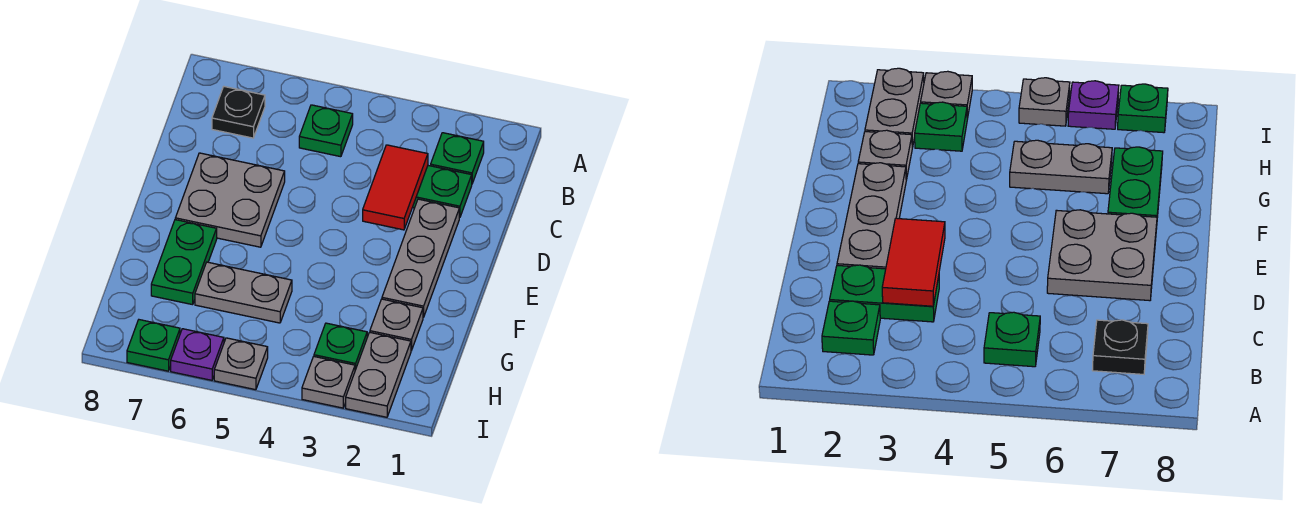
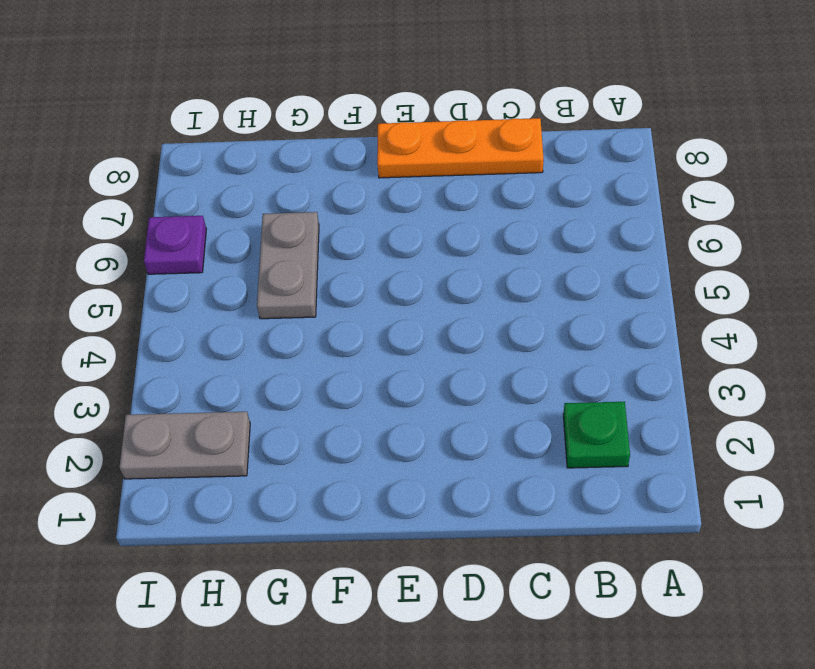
orange plate C8:E8 level 1 -> none
none -> green plate B5 level 1
none -> black plate B7 level 1
none -> green plate C2:C3 level 1

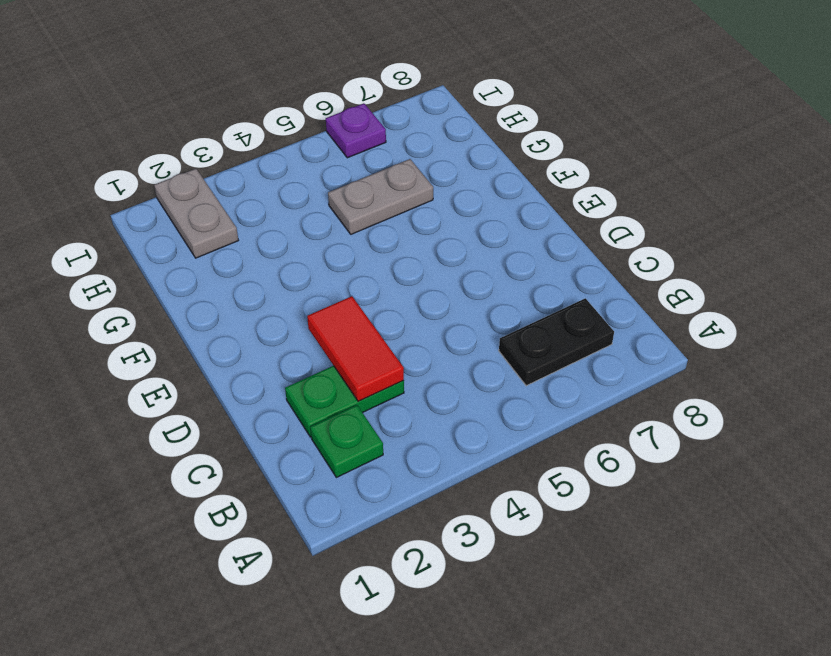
black plate B6:B7 level 1 -> black plate B7 level 1
none -> green plate B5 level 1
none -> grey plate D2:F2 level 1
none -> grey plate D6:E7 level 1

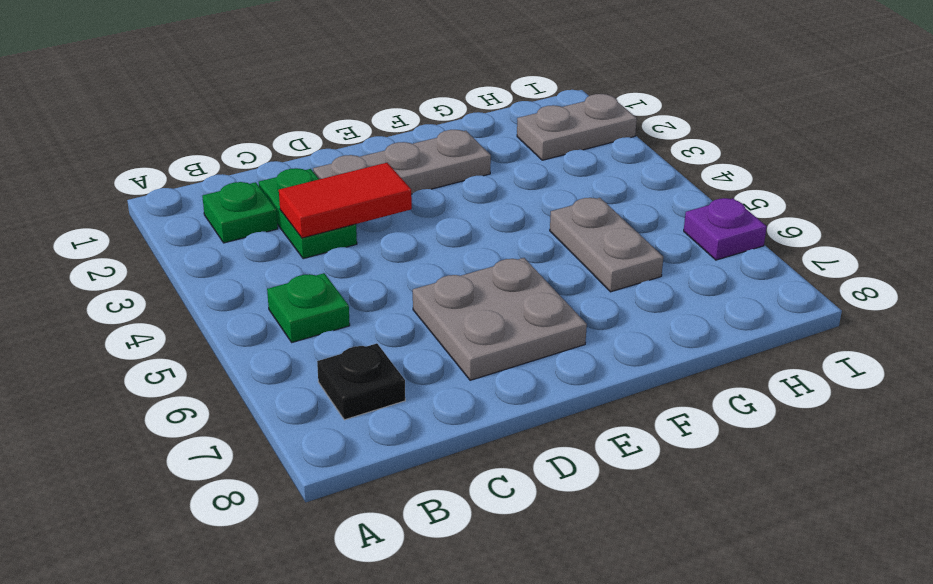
none -> green plate F7:G7 level 1
none -> grey plate G2 level 1
none -> green plate H3 level 1

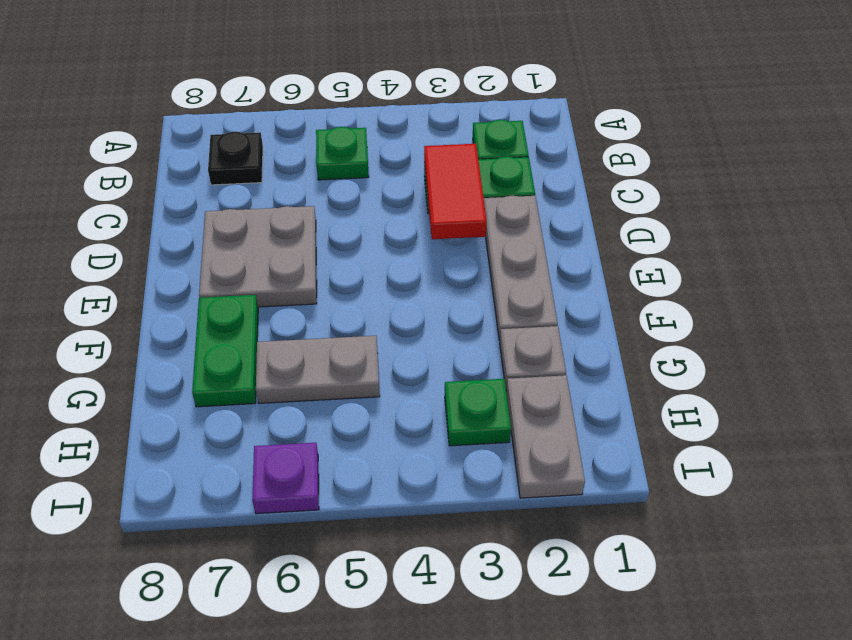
none -> grey plate I3 level 1
none -> grey plate I5 level 1
none -> green plate I7 level 1

